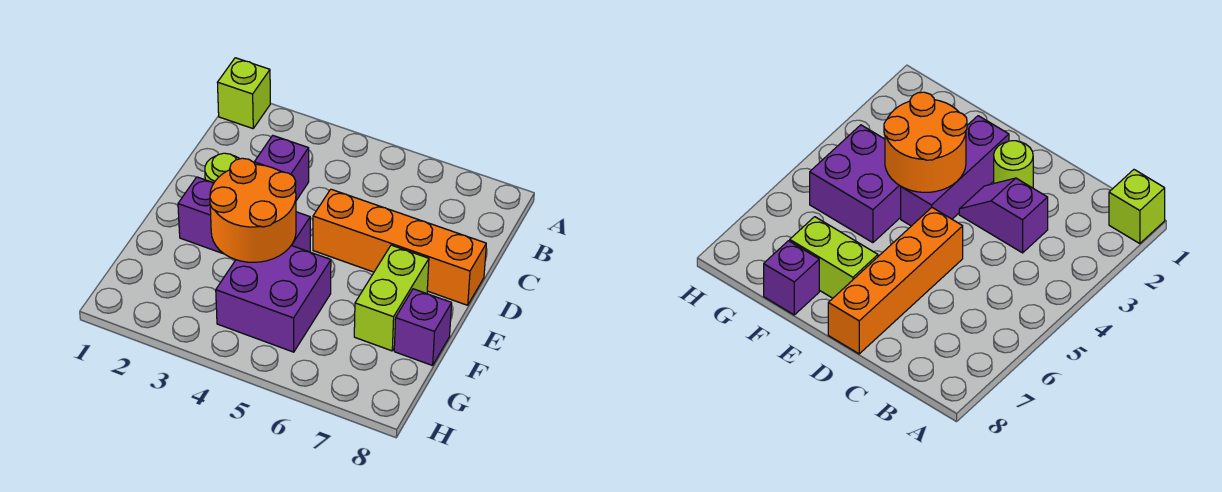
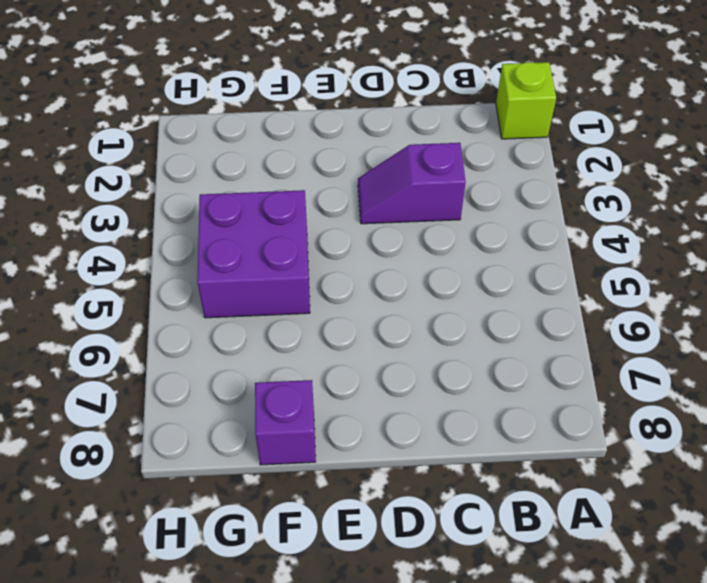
none -> lime round brick D2 level 1
none -> orange brick D5:D8 level 1

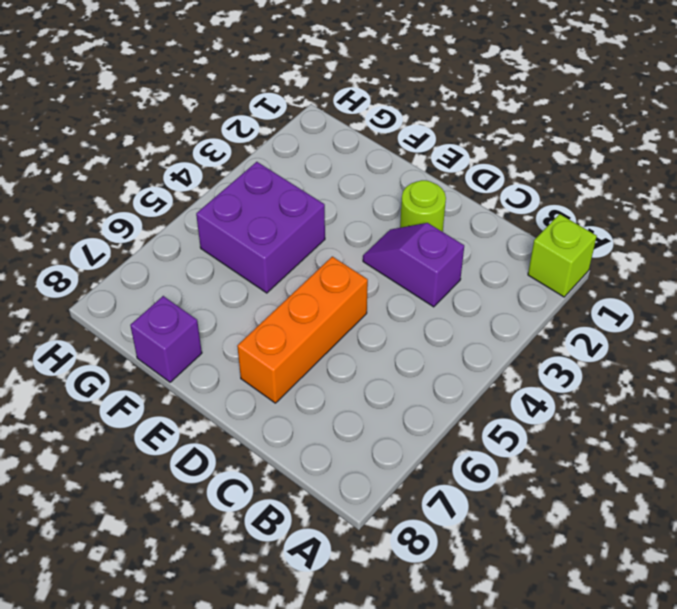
orange brick D5:D7 level 1 -> orange brick D5:D8 level 1
none -> purple brick E2:E4 level 1
none -> lime brick E7:F7 level 1

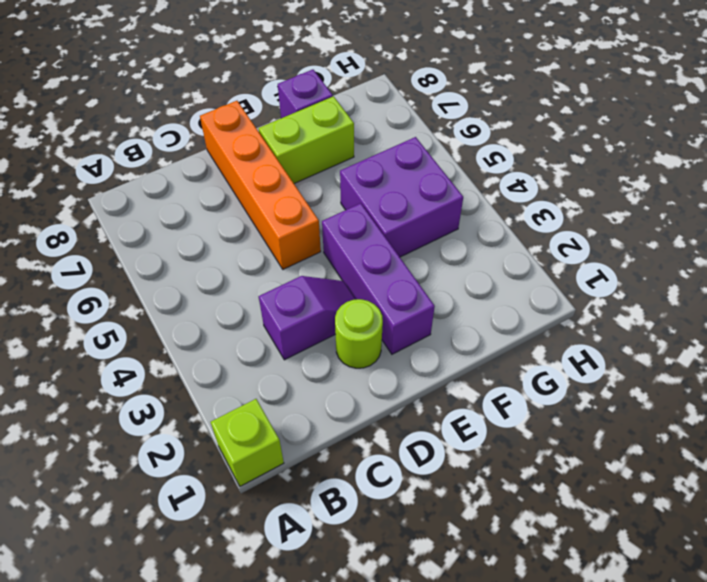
none -> orange round brick E3:F4 level 2

